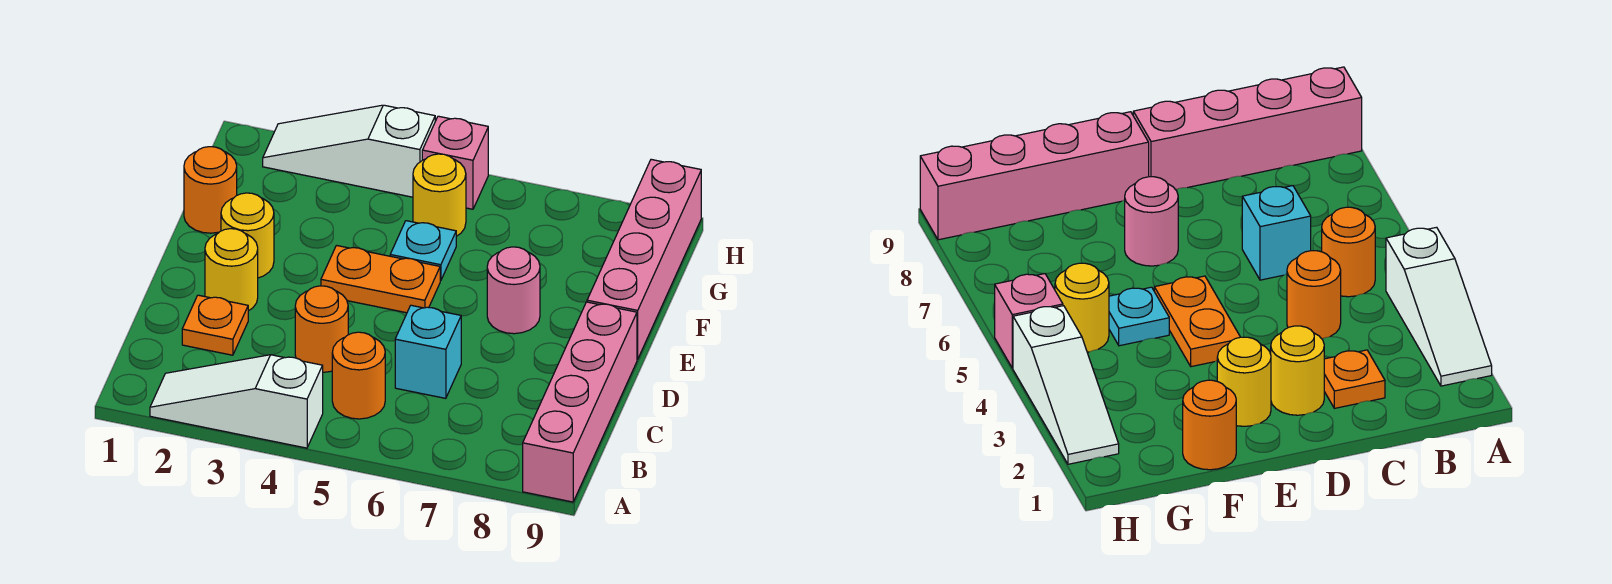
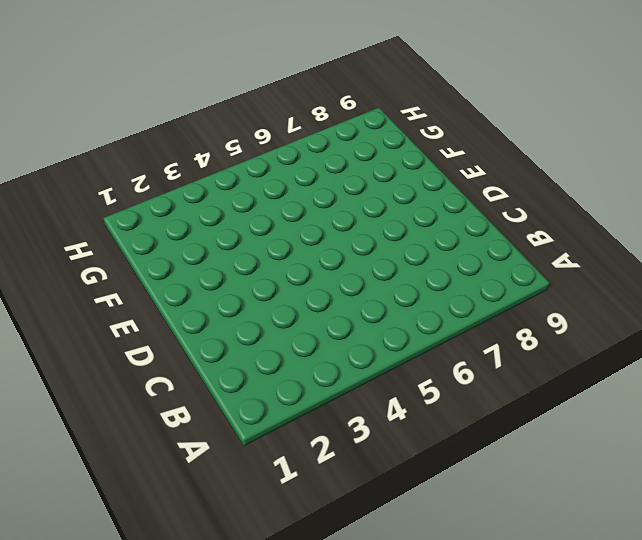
none -> white slope A2:A4 level 1 top 4
none -> pink brick A9:D9 level 1
none -> orange round brick B5 level 1

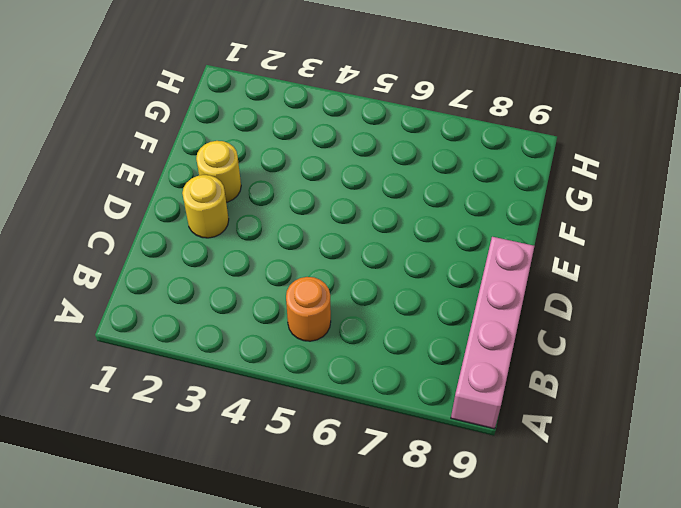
none -> white slope A2:A4 level 1 top 4
none -> orange plate C2 level 1
none -> orange round brick C4 level 1

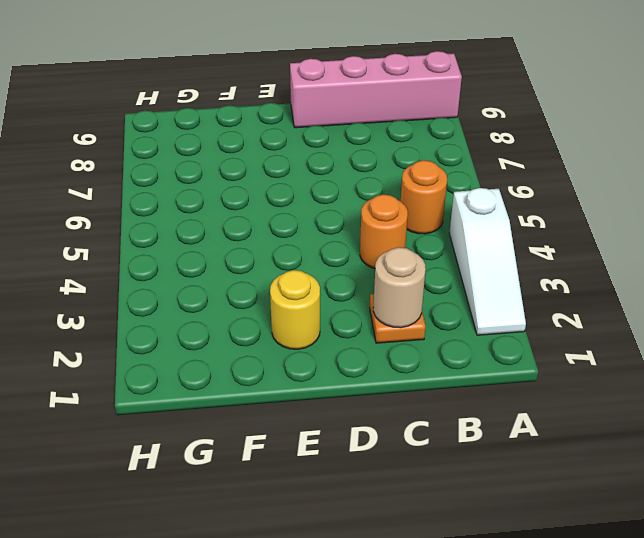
tan round brick C2 level 2 -> none
none -> cyan brick C6 level 1
none -> yellow round brick D2 level 1
none -> orange plate E4:E5 level 1

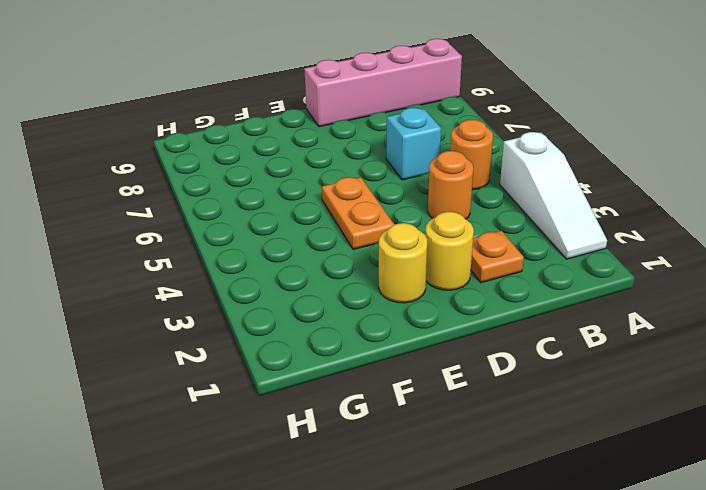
none -> pink round brick E7 level 1
none -> pink brick E9:H9 level 1
none -> orange round brick F1 level 1

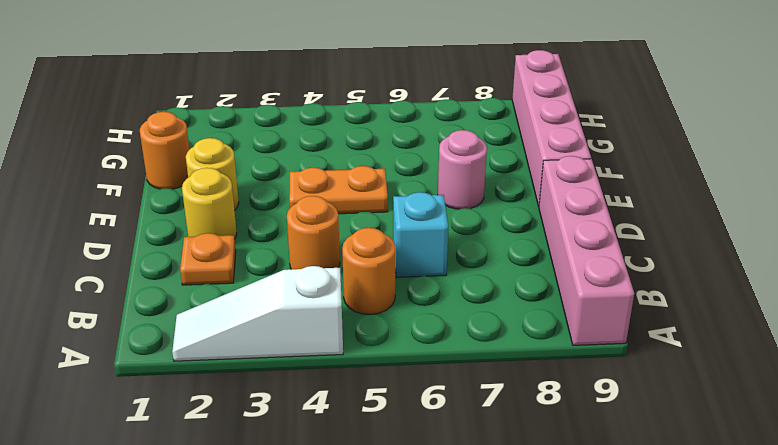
none -> cyan plate F5 level 1
none -> yellow round brick G5 level 1
none -> white slope H2:H4 level 1 top 4

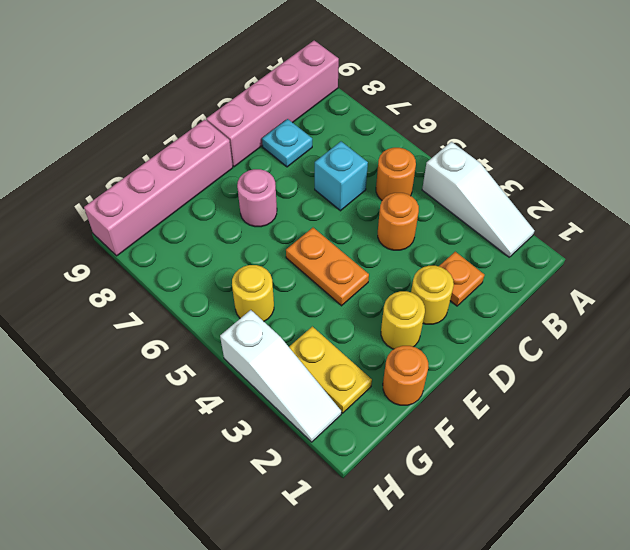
cyan plate C8 level 1 -> cyan plate F5 level 1
yellow plate G2:G3 level 1 -> none
none -> pink brick H5 level 1

